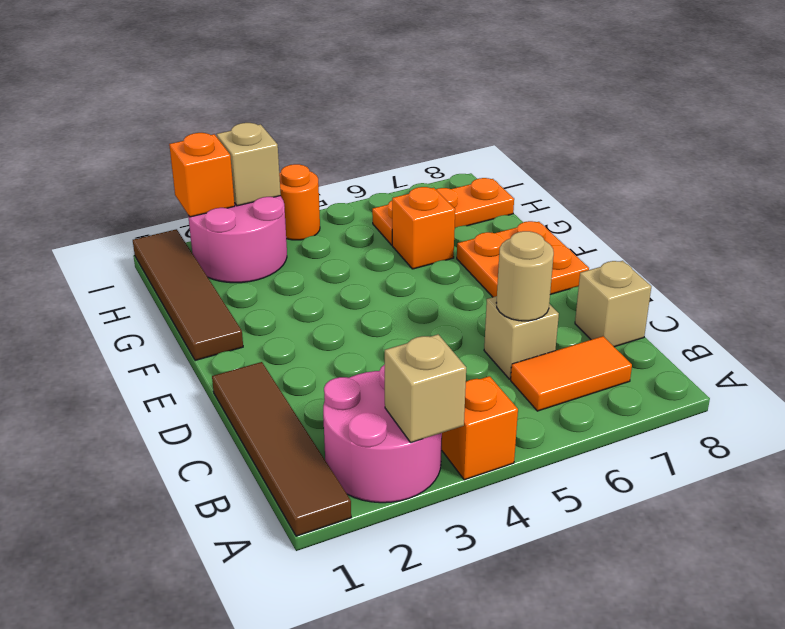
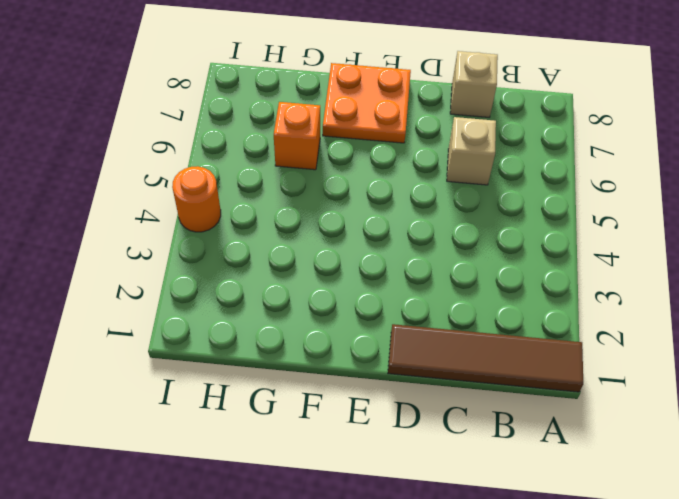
none -> pink round brick A2:B3 level 1
none -> orange brick A4 level 1
none -> orange tile B6:B7 level 1

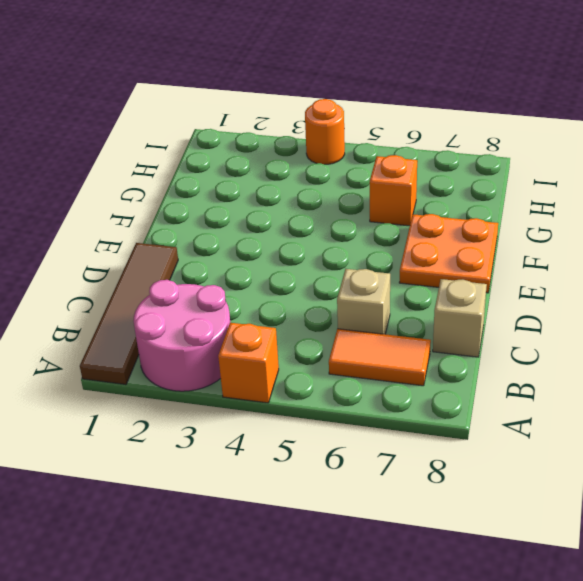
none -> brown tile F1:I1 level 1
none -> pink round brick H2:I3 level 1
none -> orange plate H6:H8 level 1

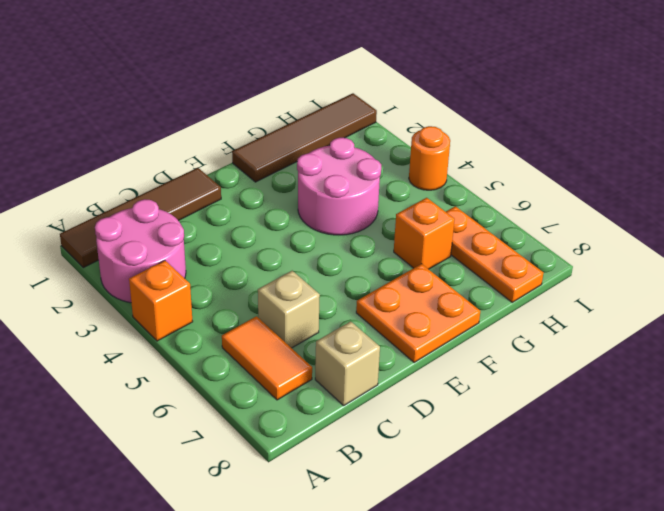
pink round brick F3:G4 level 1 -> pink round brick H2:I3 level 1
none -> tan brick A3 level 2
none -> tan round brick C6 level 2
none -> orange brick I2 level 2

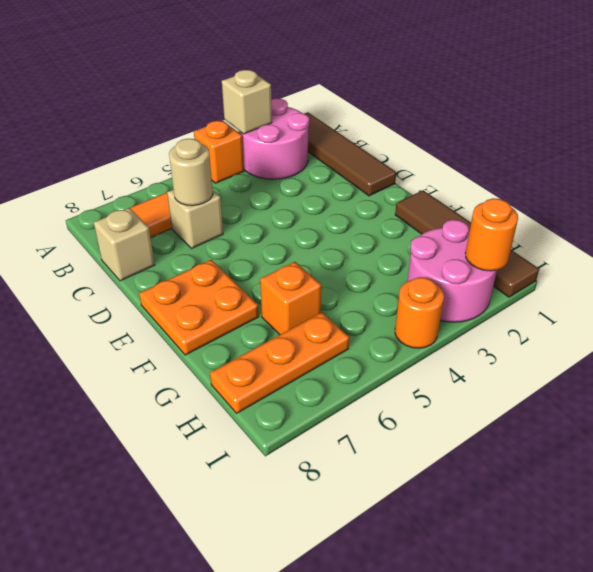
orange round brick I2 level 2 -> orange brick I2 level 2
none -> tan brick I3 level 2

